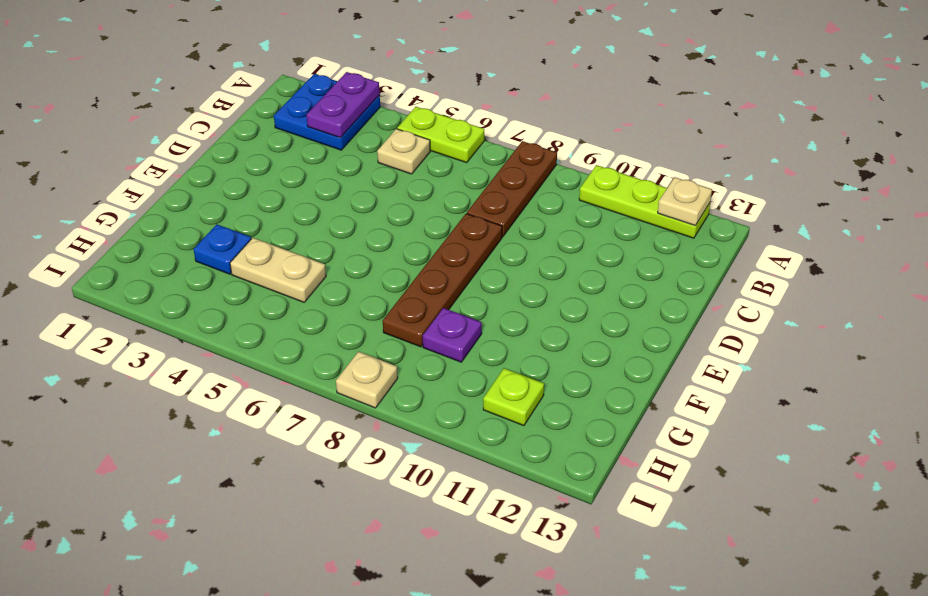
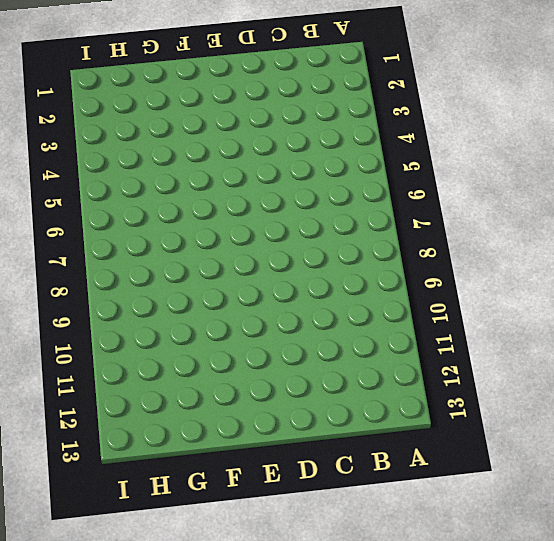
none -> blue plate A2:B3 level 1
none -> lime plate A5:A6 level 1
none -> brown plate A8:C8 level 1

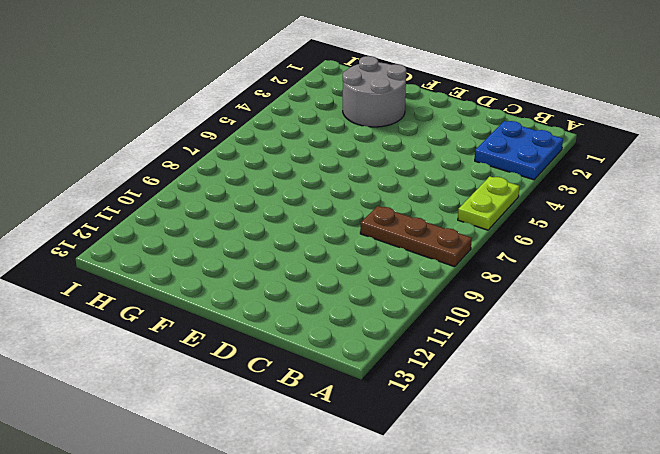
grey round brick F2:G3 level 1 -> blue plate G3 level 1
none -> lime plate A10:A12 level 1
none -> tan plate B5 level 1
none -> brown plate D8:G8 level 1

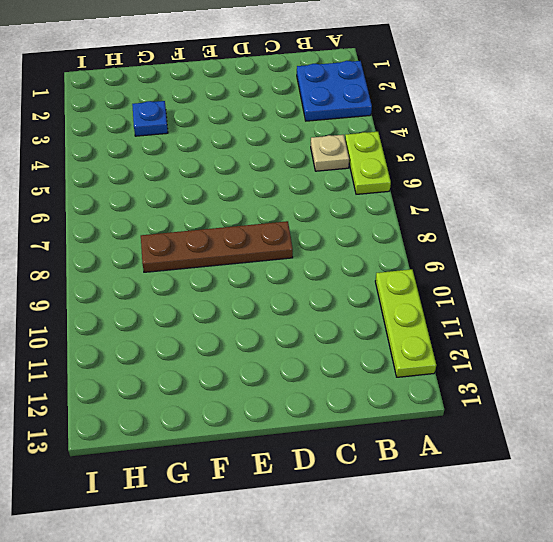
none -> brown plate A8:C8 level 1
none -> tan plate G4:G5 level 1
none -> purple plate G9 level 1

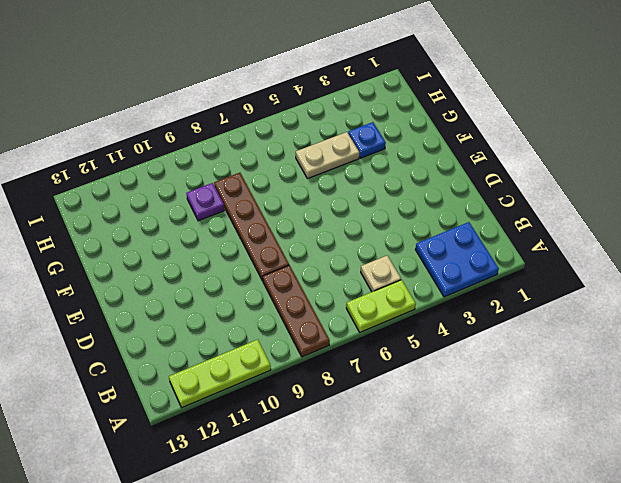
none -> lime plate H11 level 1
none -> tan plate I8 level 1
none -> purple plate A3:B3 level 2

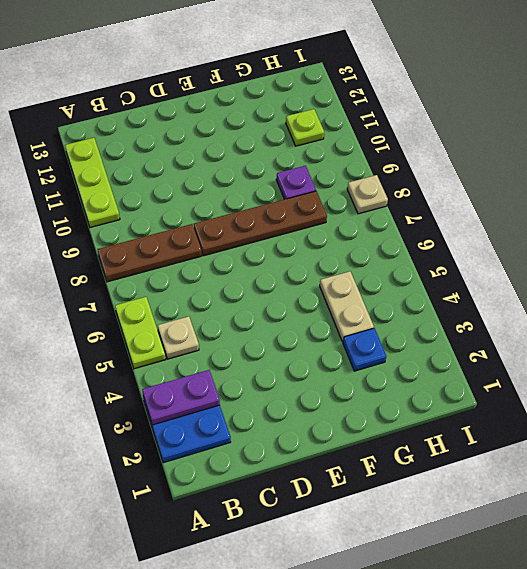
none -> tan plate A12 level 2

